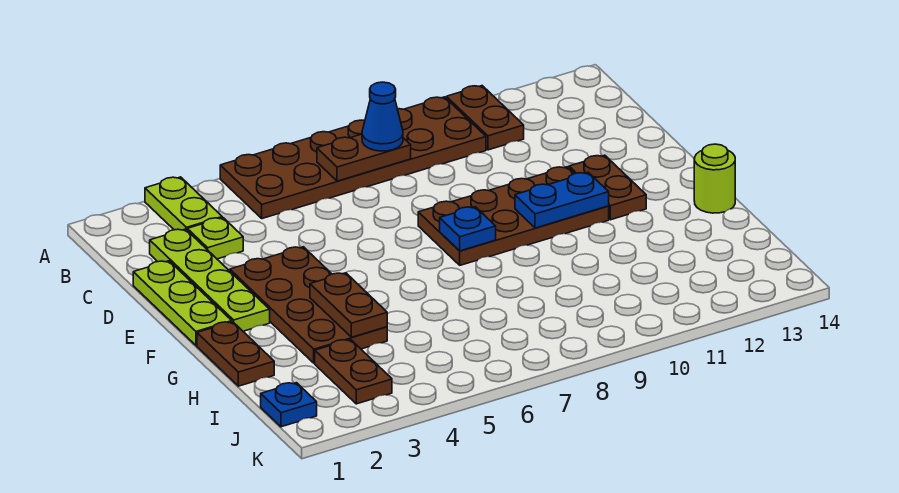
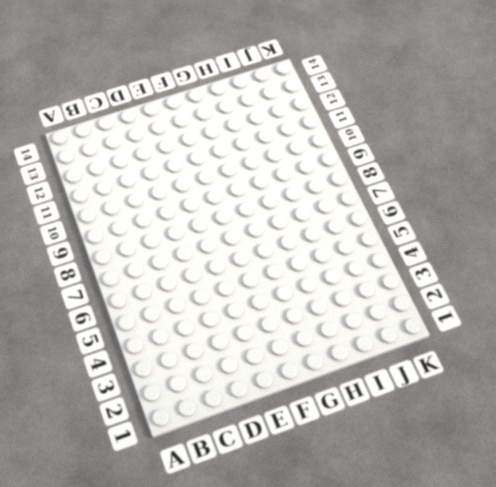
none -> lime plate A3:B3 level 1
none -> brown plate A5:B10 level 1
none -> brown plate A11:B11 level 1

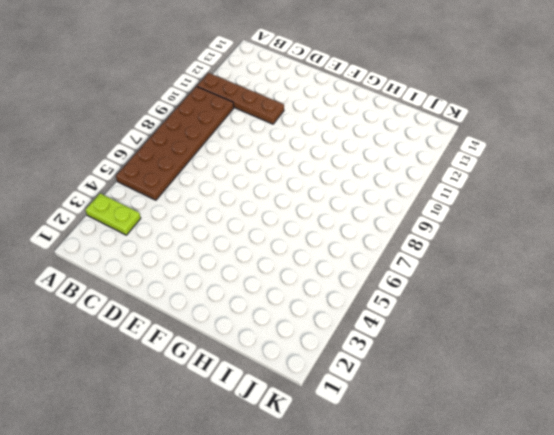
brown plate A11:D11 level 1 -> brown plate A11:B11 level 1
none -> lime plate C2:F2 level 1
none -> lime plate C3 level 1
none -> lime plate D1:F1 level 1

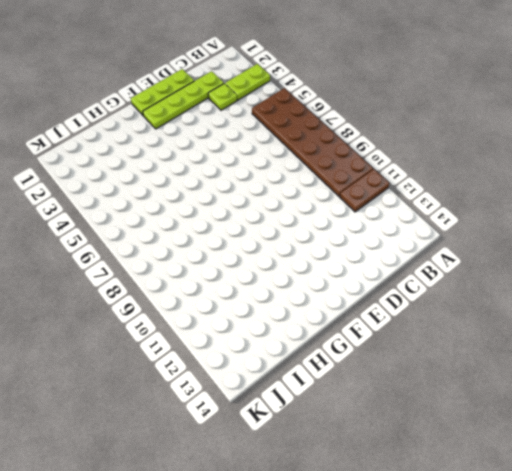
none -> brown plate E3:H4 level 1
none -> brown plate E8:F11 level 1
none -> brown plate E12:F12 level 1

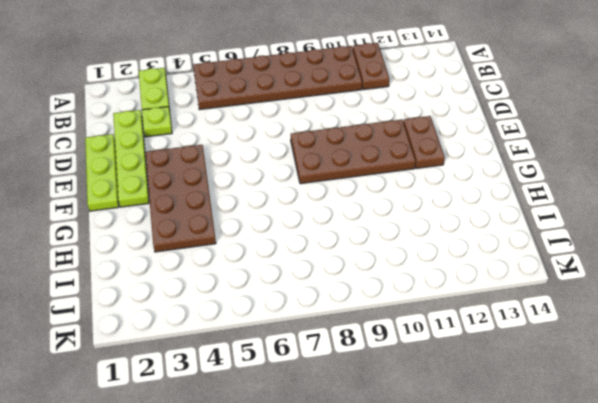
none -> brown plate G1:H1 level 1
none -> lime round brick G14 level 1
none -> brown plate I3:J3 level 1

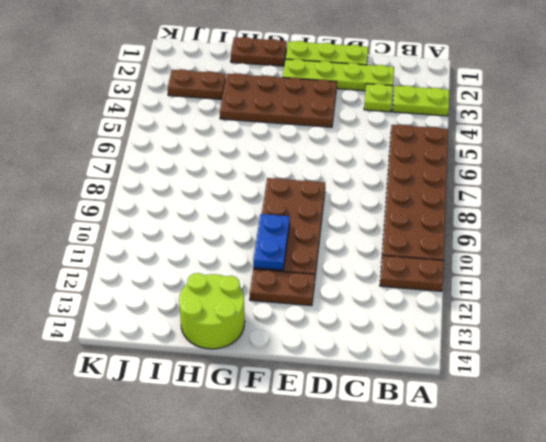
lime round brick G13:H14 level 1 -> lime round brick G14 level 1
none -> blue plate J1 level 1
none -> brown plate B7:B8 level 2
none -> blue plate F8 level 2

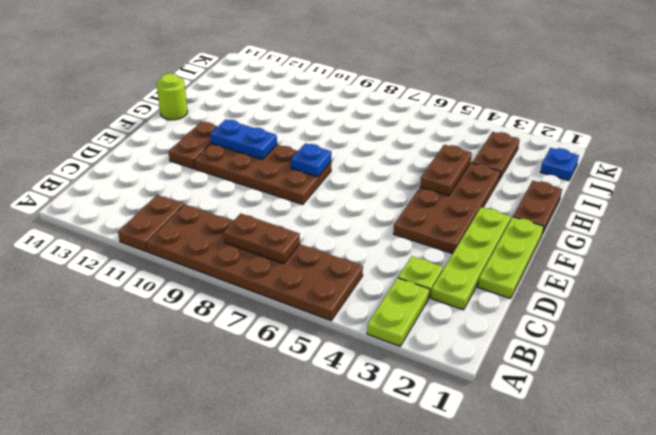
none -> blue cone B8 level 3

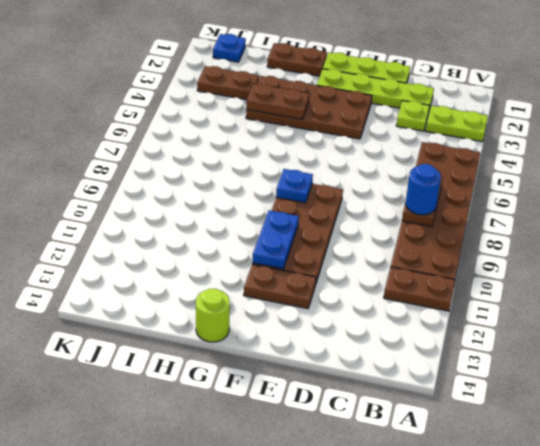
blue round brick B8 level 3 -> blue cone B8 level 3

